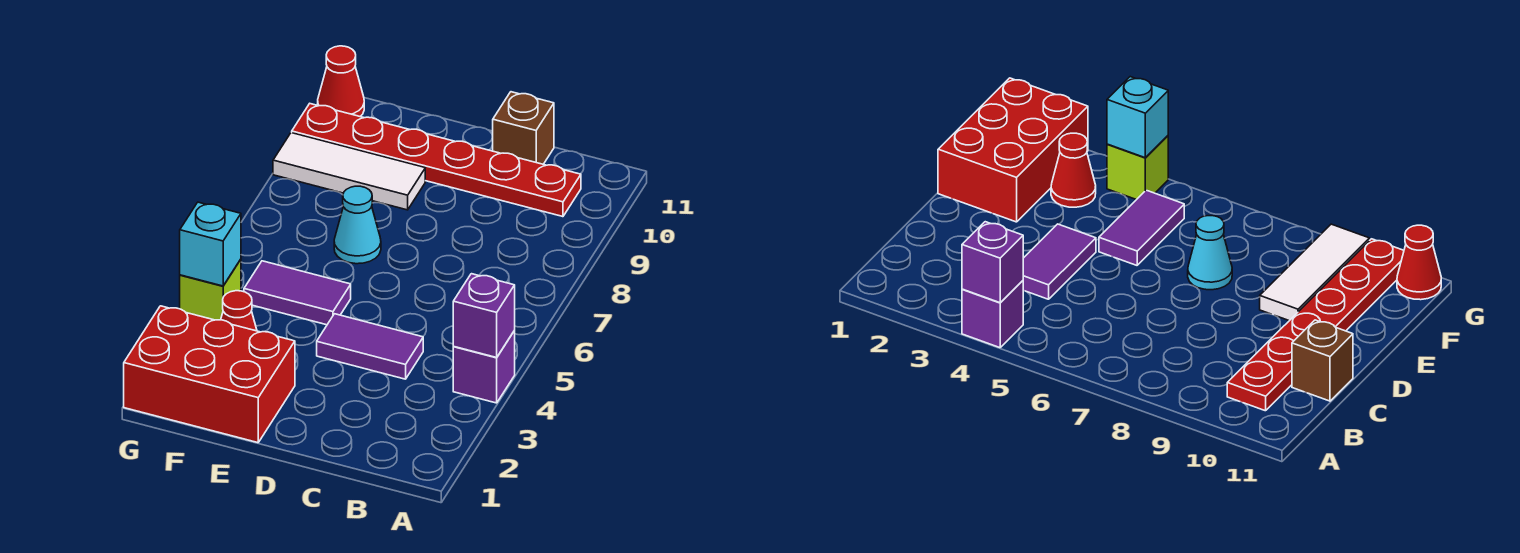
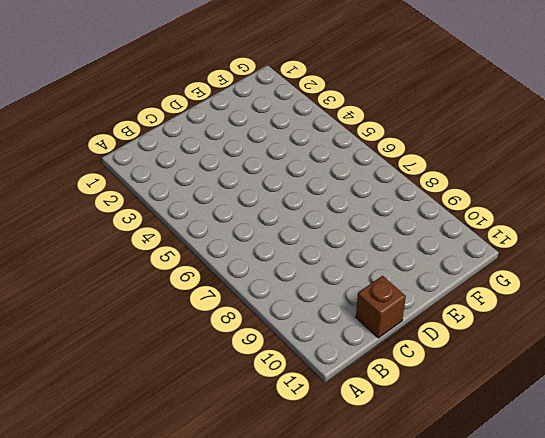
none -> purple brick A4 level 1
none -> red plate B10:G10 level 1
none -> purple tile C4:D4 level 1

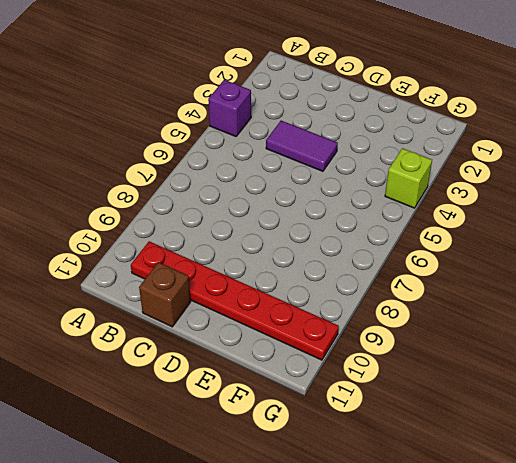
none -> red brick E1:G2 level 1
none -> purple tile E5:F5 level 1
none -> cyan cone E7 level 1

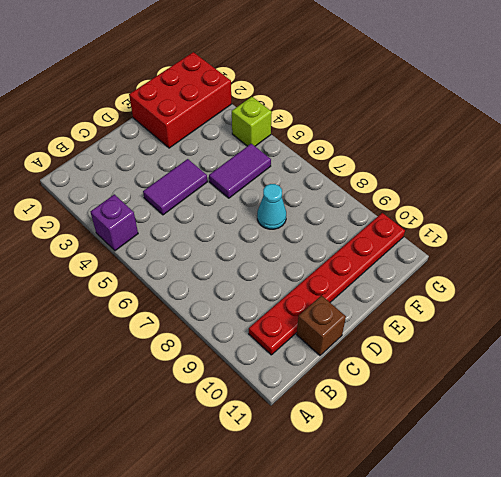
none -> white tile E9:G9 level 1
none -> red cone F3 level 1
none -> red cone G11 level 1

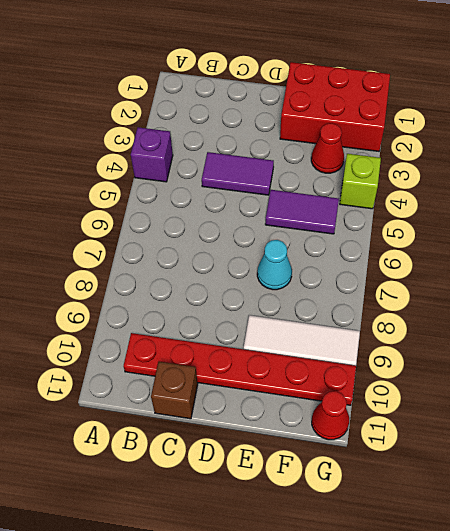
none -> purple brick A4 level 2
none -> cyan brick G4 level 2

